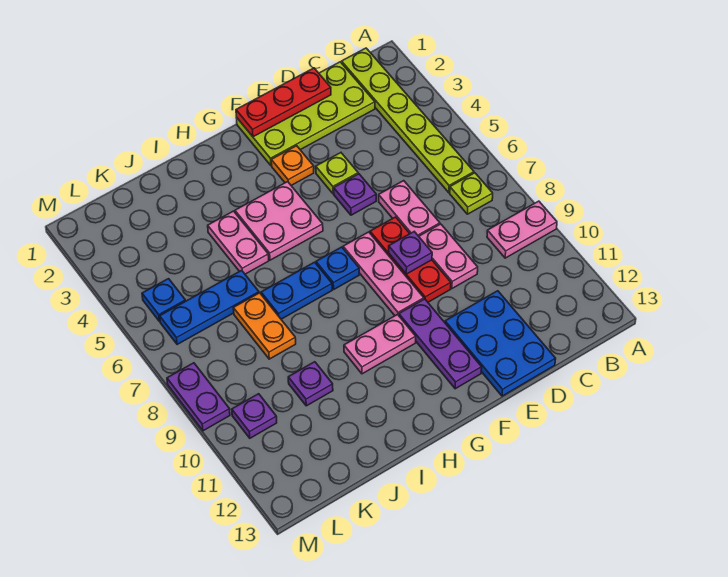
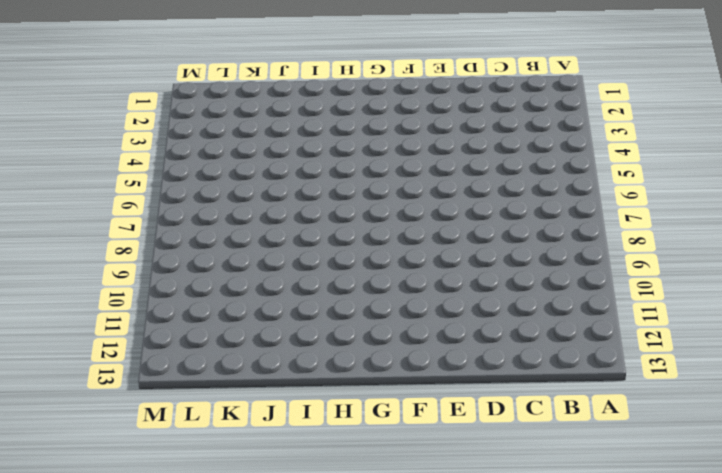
none -> pink plate A9:B9 level 1
none -> lime plate B1:B6 level 1
none -> lime plate B7 level 1

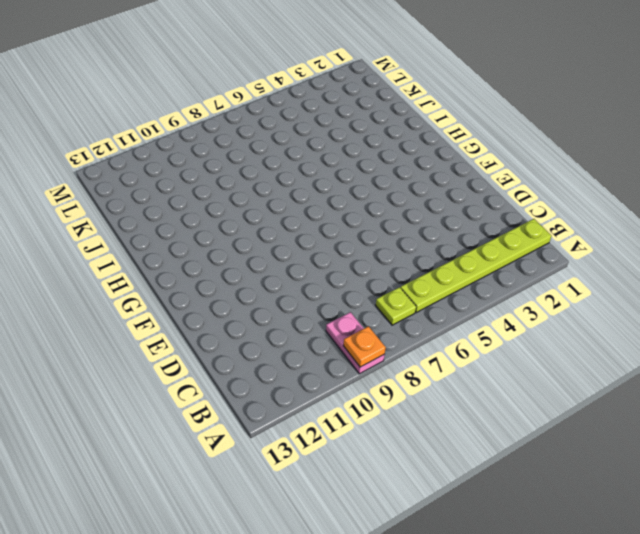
orange plate A9 level 2 -> orange plate F3 level 1
none -> lime plate C1:F2 level 1
none -> pink plate D6:D7 level 1
none -> pink plate D8:D9 level 1

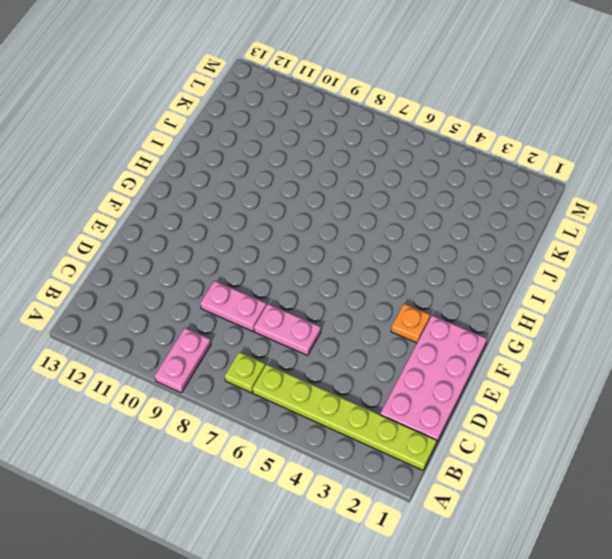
pink plate C1:F2 level 1 -> lime plate C1:F2 level 1
none -> blue plate D11:E13 level 1
none -> lime plate E4 level 1
none -> purple plate E5 level 1

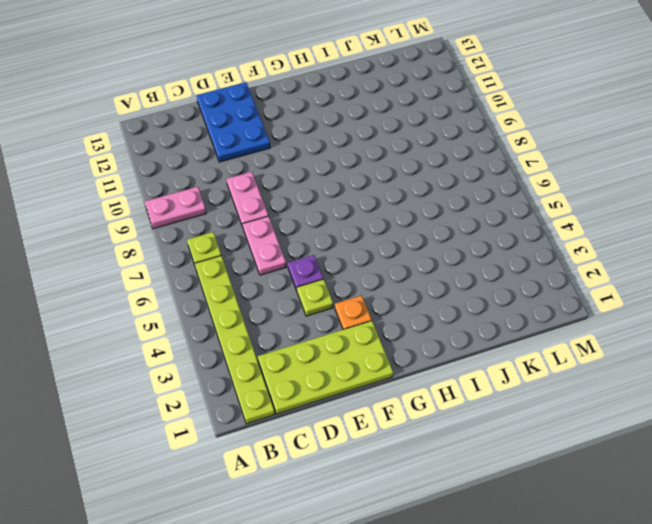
none -> red plate E7:E9 level 1
none -> pink plate F7:F9 level 1
none -> purple plate F10:F12 level 1

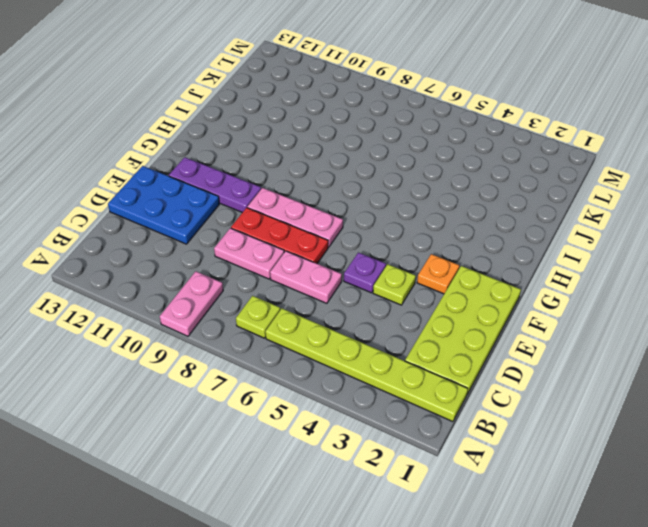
none -> pink plate G4:H5 level 1
none -> blue plate G7 level 1
none -> pink plate G10:H10 level 1

